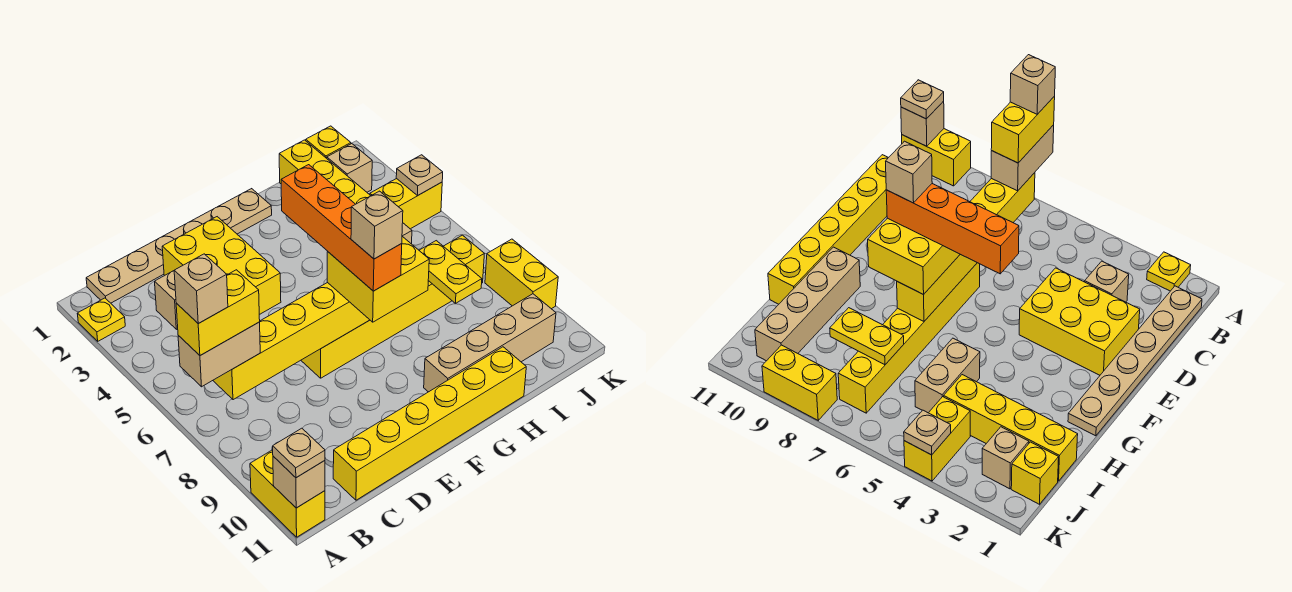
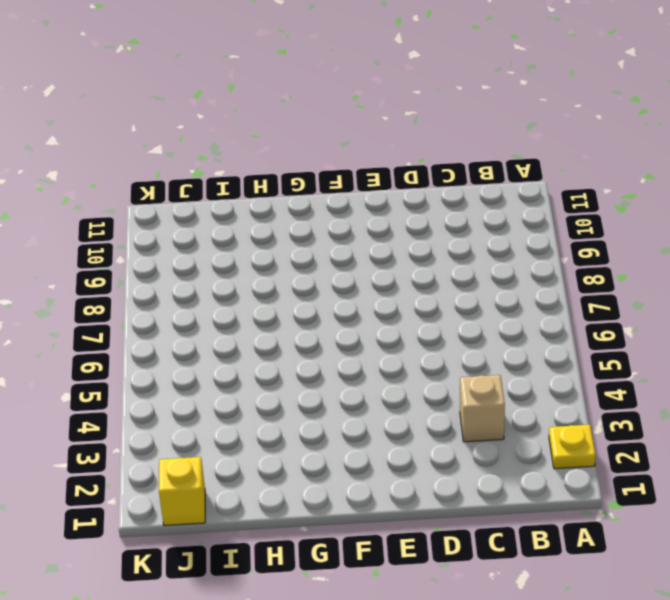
none -> yellow brick A10:A11 level 1
none -> tan plate B1:G1 level 1
none -> yellow brick C11:H11 level 1

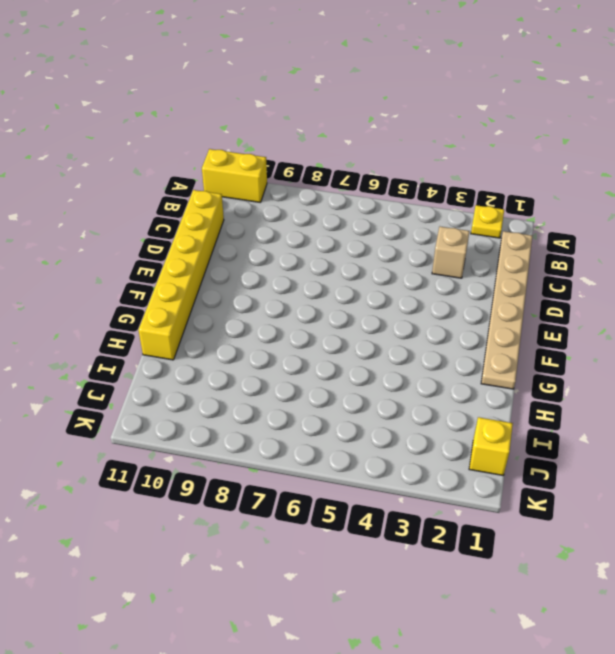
none -> yellow brick D2:E4 level 1
none -> yellow brick E7:J7 level 1
none -> tan brick G10:J10 level 1

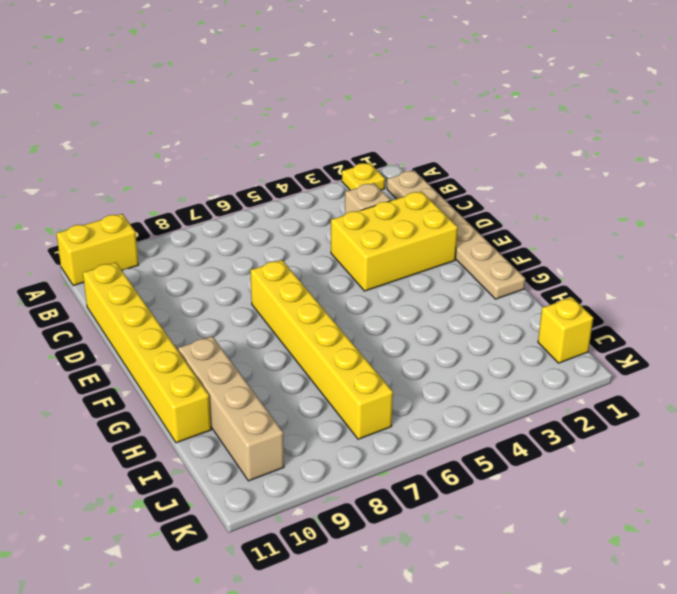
none -> tan brick H5:I5 level 1
none -> yellow brick I1:I4 level 1
none -> tan brick J2 level 1

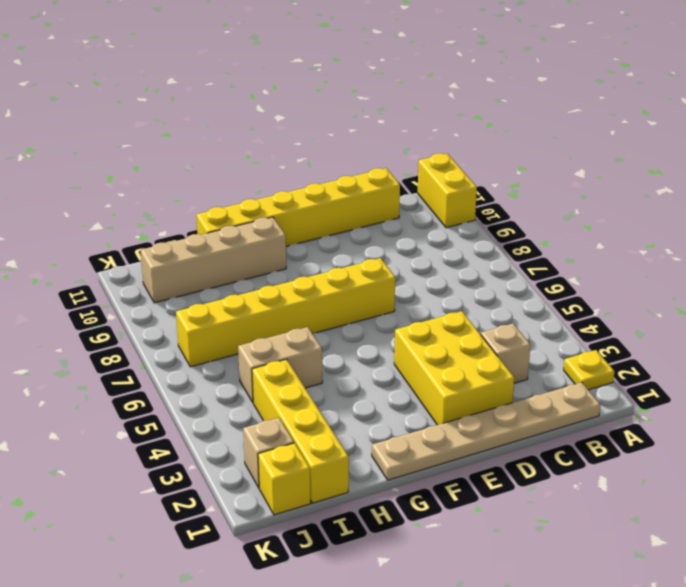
none -> yellow brick J4:K4 level 1
none -> yellow brick K8:K9 level 1
none -> tan brick A11 level 2

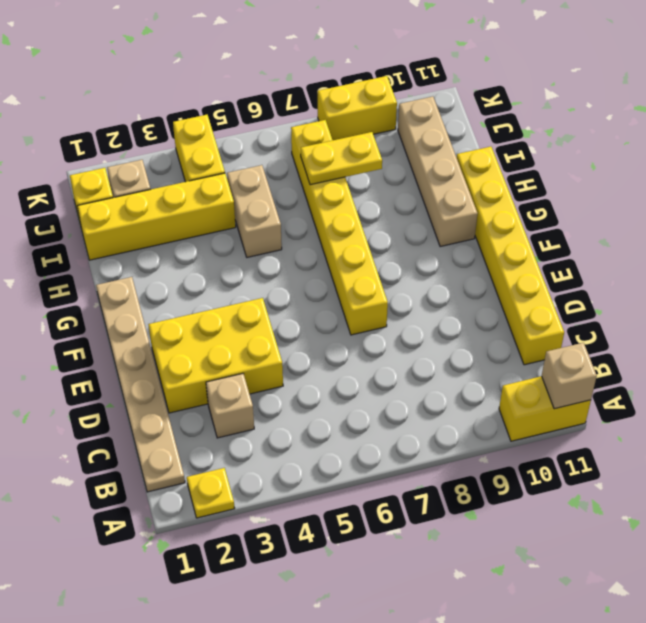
none -> yellow brick B7:G7 level 2
none -> tan plate K4 level 2
none -> tan brick A7:B7 level 3

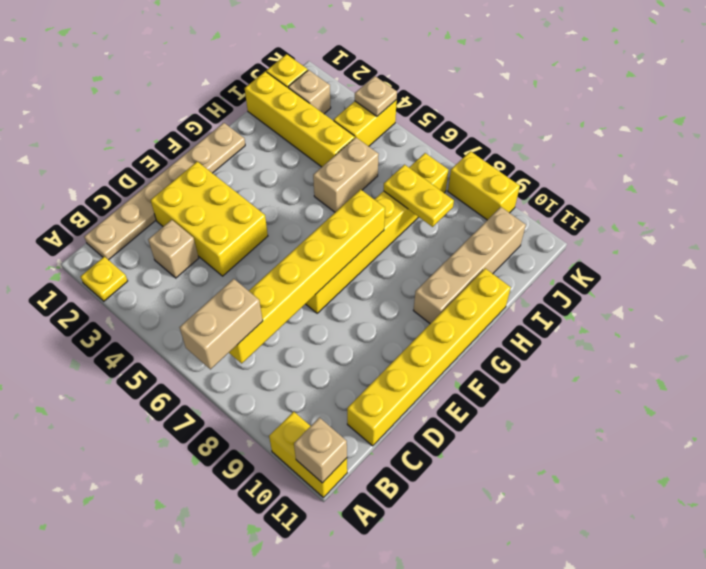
none -> tan plate A11 level 3
none -> yellow brick F7:G8 level 3
none -> yellow brick A7:B7 level 4

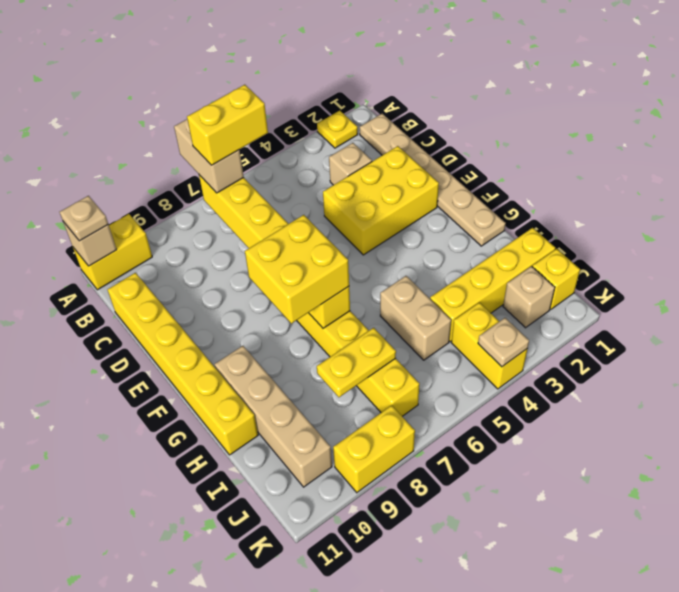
yellow brick B6:B7 level 4 -> yellow brick A7:B7 level 4
none -> orange brick F5:F8 level 4
none -> tan brick A7 level 5
none -> tan brick F8 level 5

